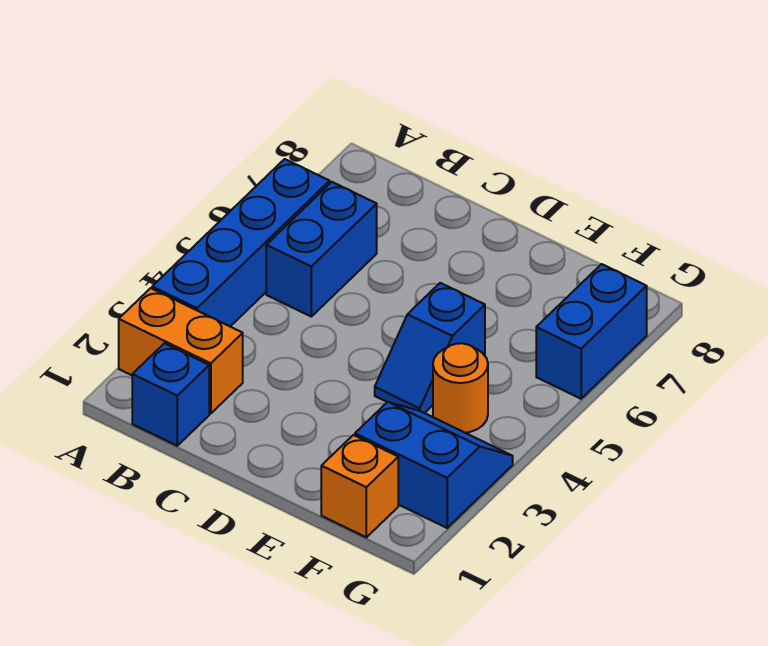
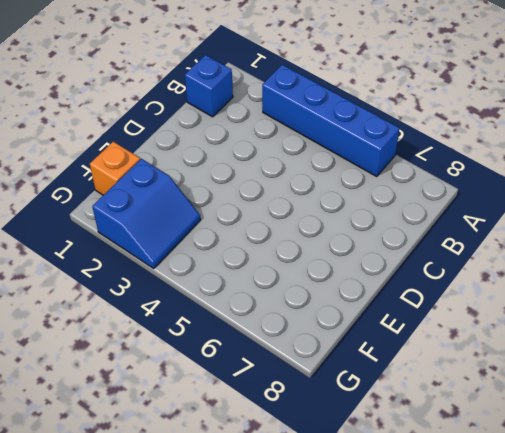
none -> orange brick A2:B2 level 1
none -> blue brick B5:B6 level 1

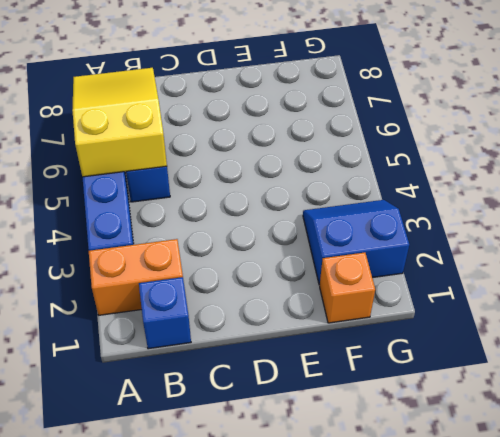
yellow slope A5:B7 level 2 top 5 -> none
none -> blue slope E4:E5 level 1 top 5
none -> orange round brick F4 level 1

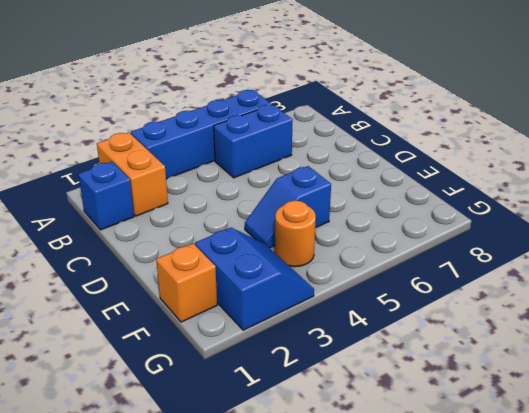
none -> blue brick G6:G7 level 1

